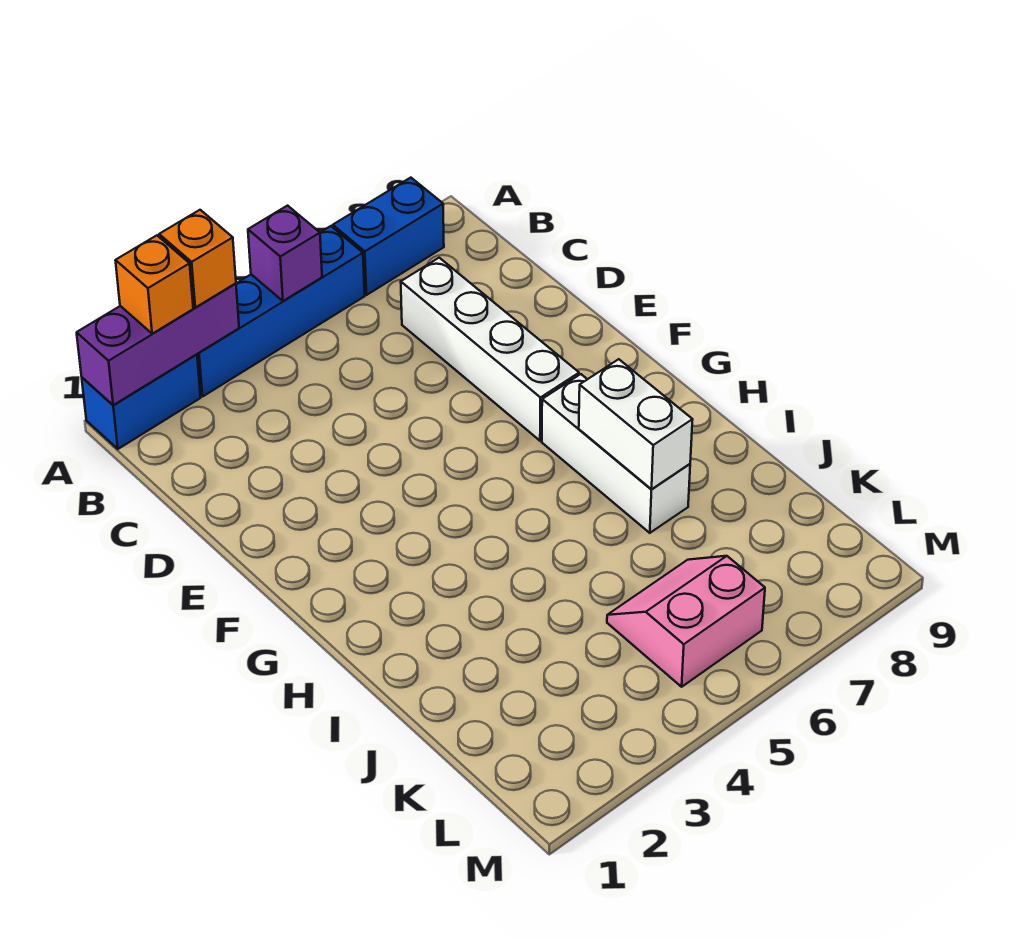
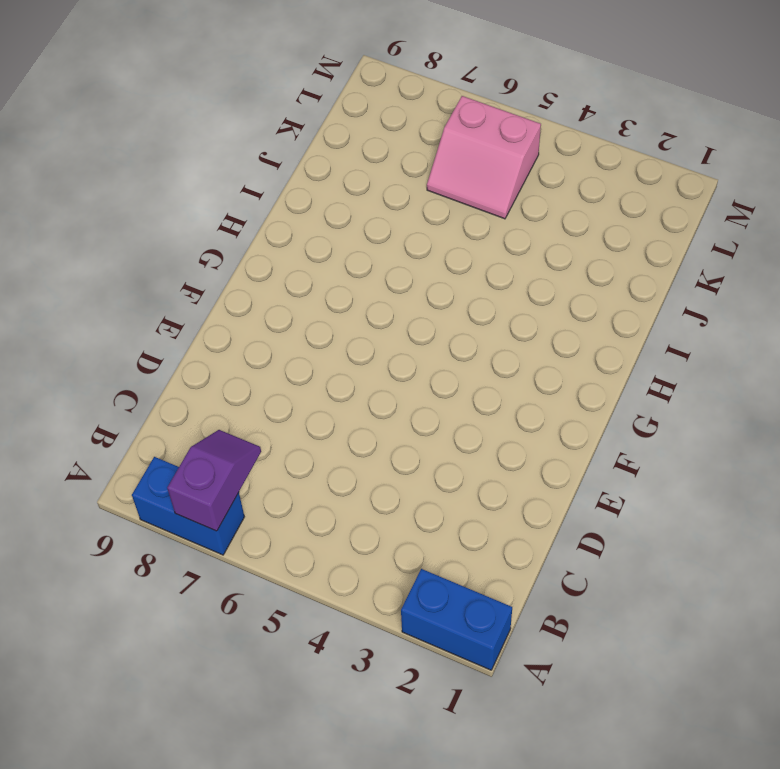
purple slope A7:B7 level 2 top A -> none
none -> blue brick A3:A6 level 1
none -> white brick C7:F7 level 1

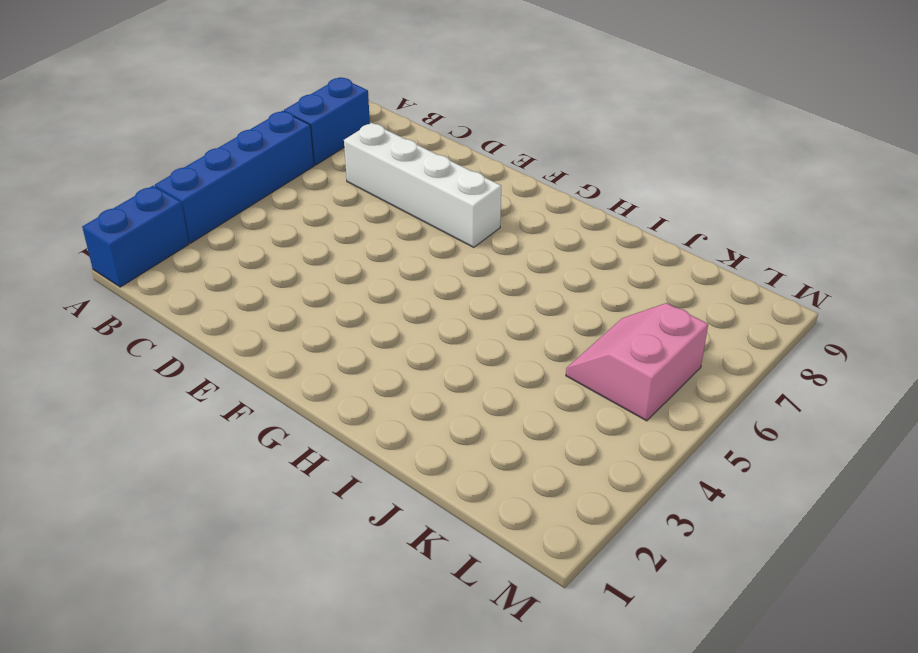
none -> white brick G7:I7 level 1
none -> purple brick A1:A3 level 2

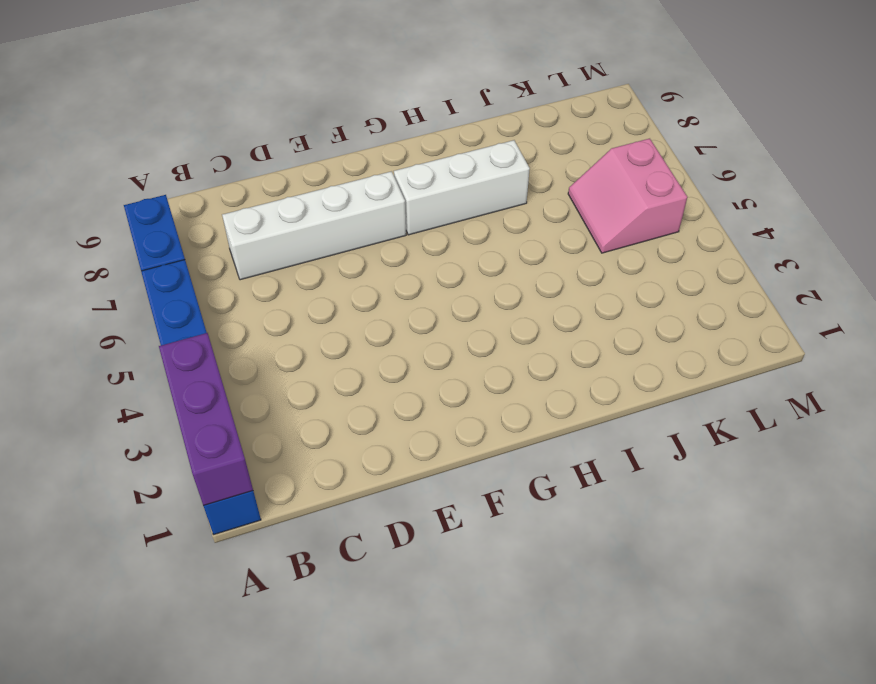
none -> purple brick A5 level 2
none -> white brick H7:I7 level 2

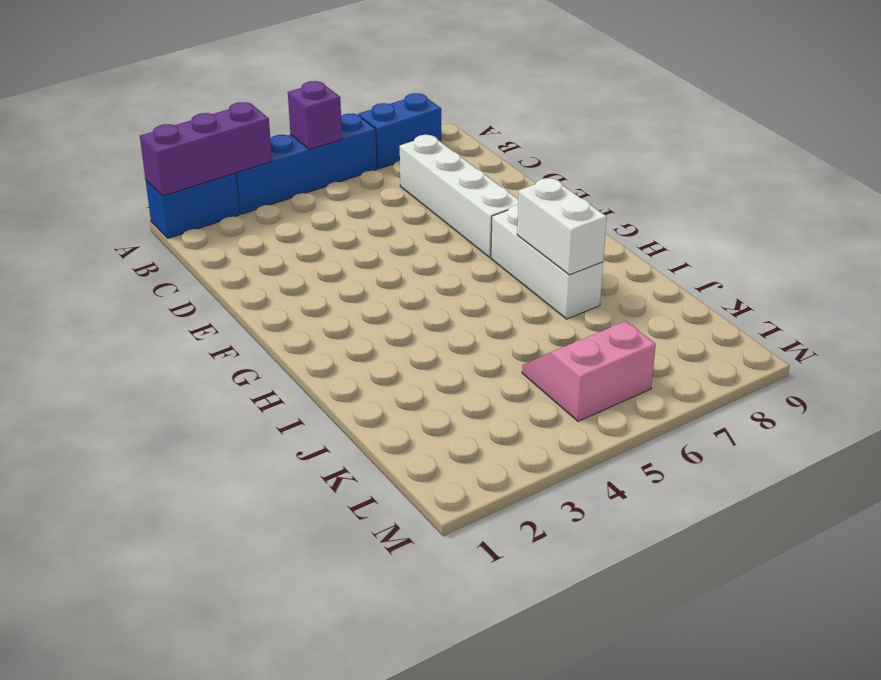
none -> orange brick A2 level 3
none -> orange brick A3 level 3

